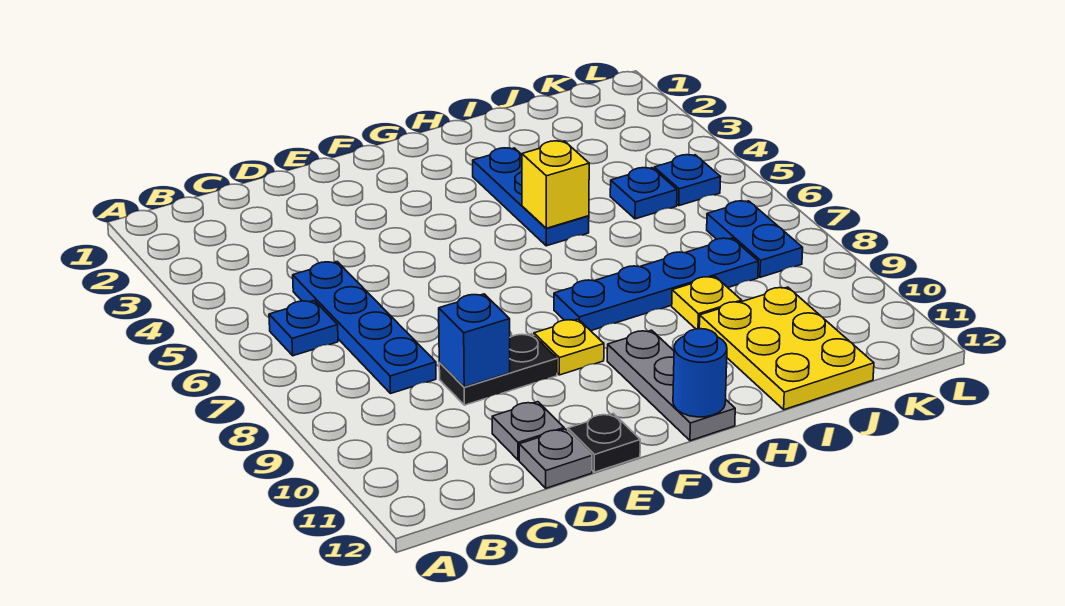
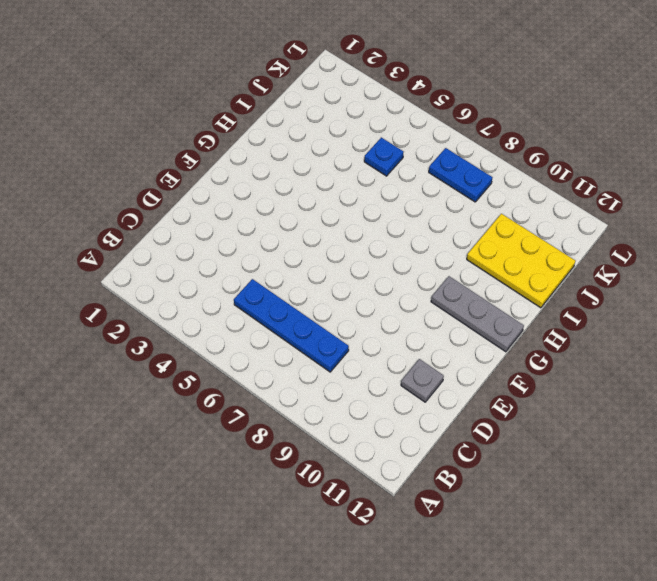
none -> blue plate B6 level 1
none -> black plate D9:E9 level 1
none -> grey plate D12 level 1

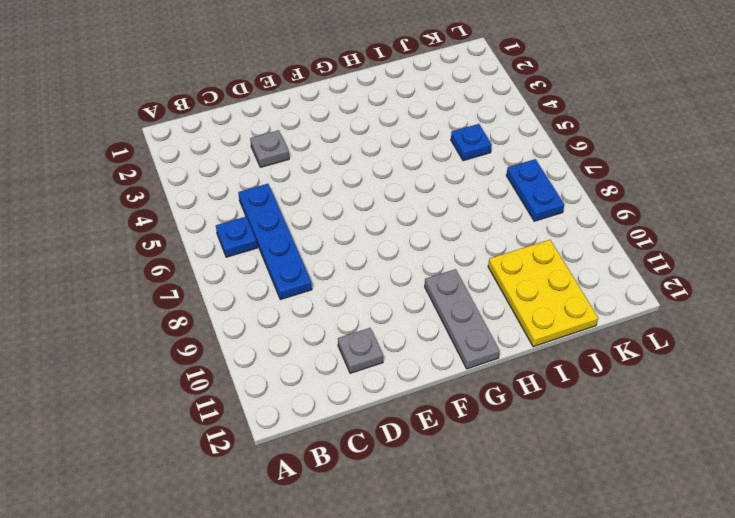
grey plate D3 level 1 -> grey plate D12 level 1
none -> black plate D9:E9 level 1
none -> black plate E12 level 1
none -> yellow plate F9 level 1

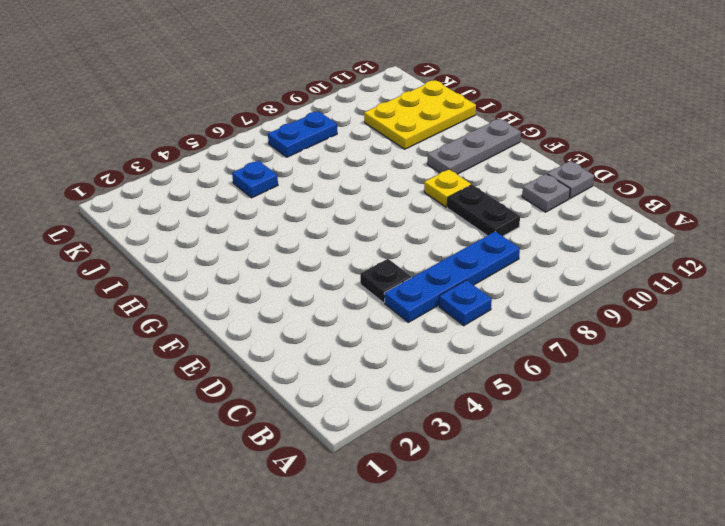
black plate D5 level 1 -> black plate E12 level 1
none -> blue plate G8:J8 level 1
none -> blue plate H3:H5 level 1
none -> yellow plate I9 level 1

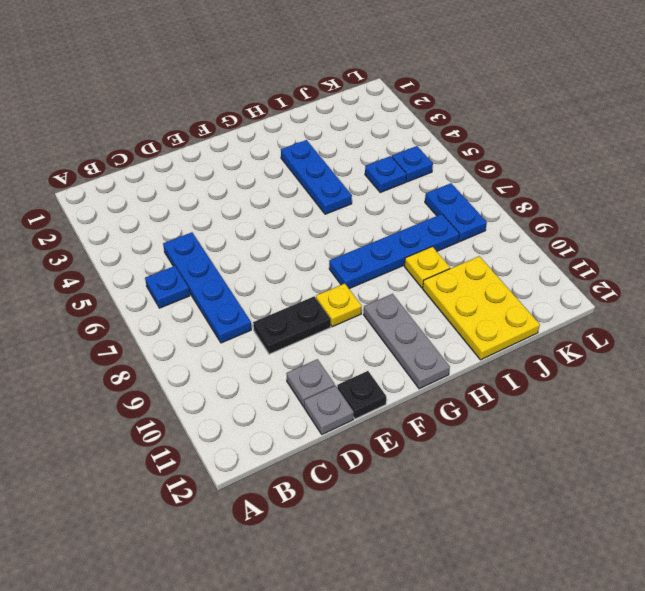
none -> blue brick D9 level 2
none -> blue round brick G12 level 2
none -> yellow brick H5 level 2

